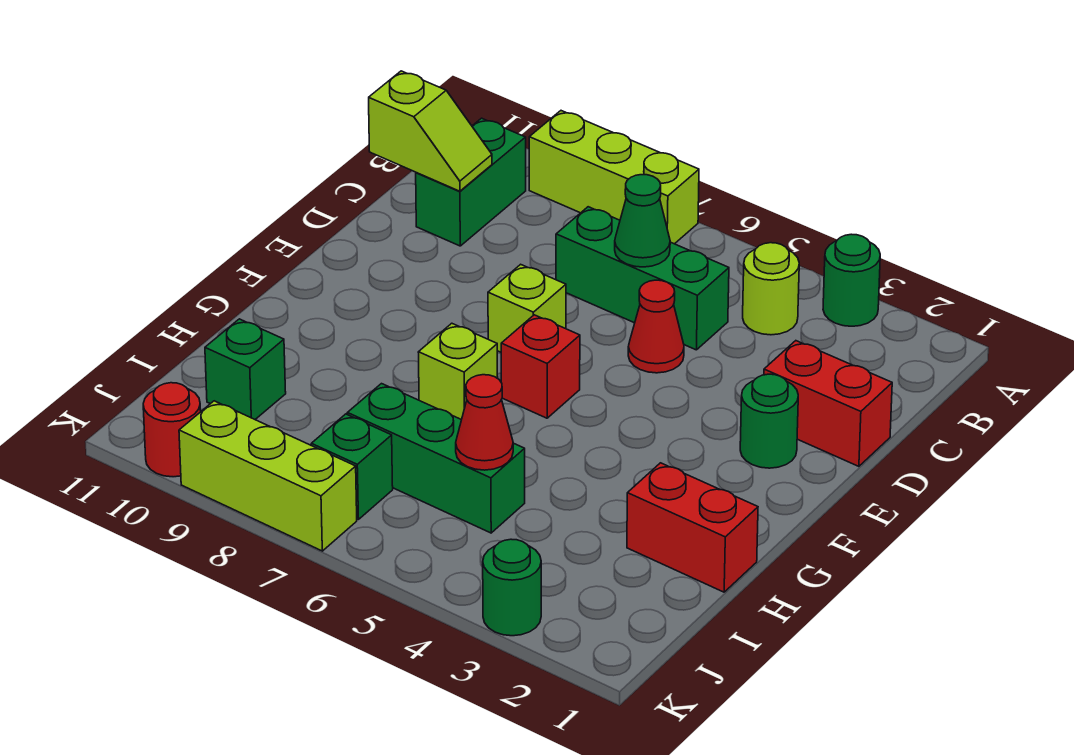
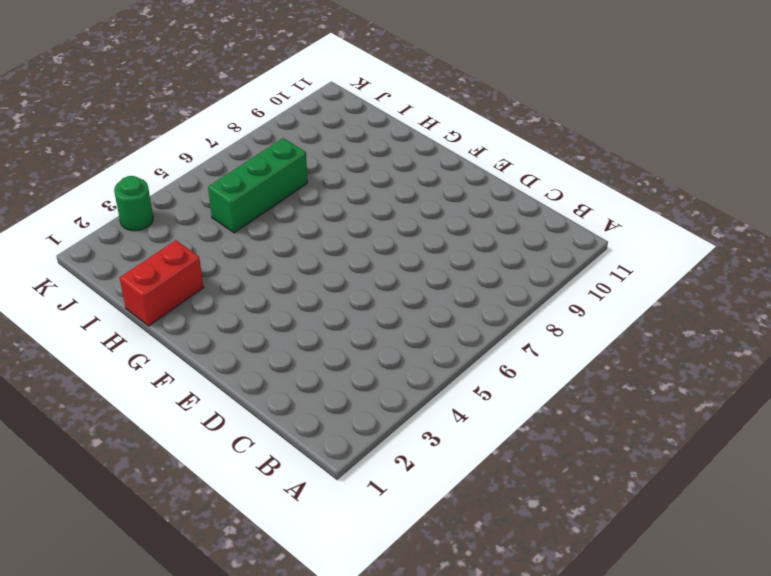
none -> green round brick A3 level 1
none -> lime brick A7:A9 level 1
none -> lime round brick B4 level 1

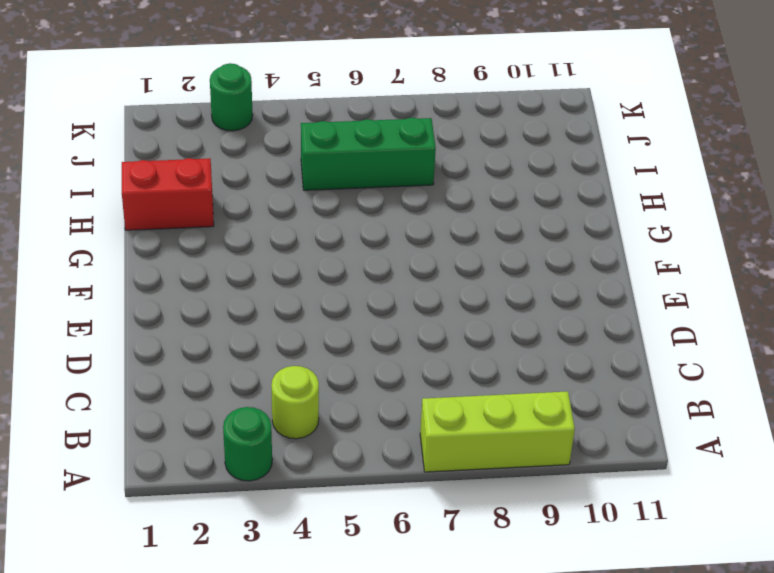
none -> green brick B10:C10 level 1
none -> green brick C5:C7 level 1
none -> red brick D1:D2 level 1

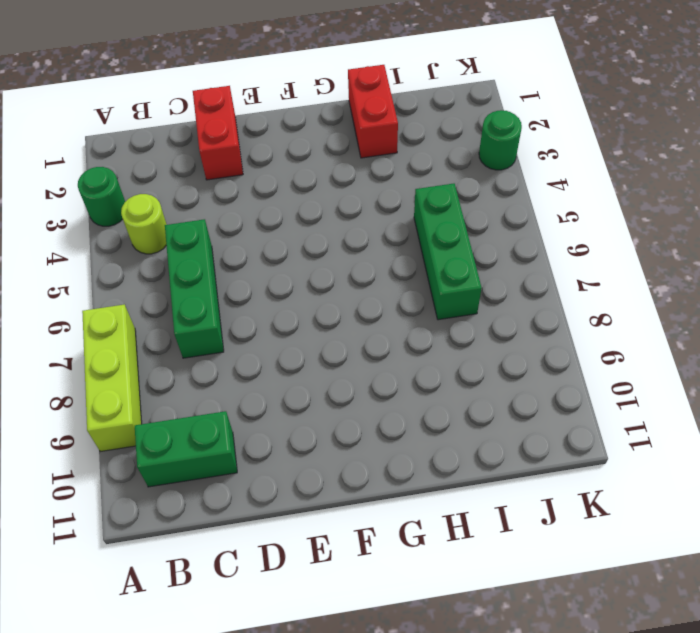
none -> red cone D5 level 1
none -> green round brick E2 level 1
none -> lime brick E7 level 1

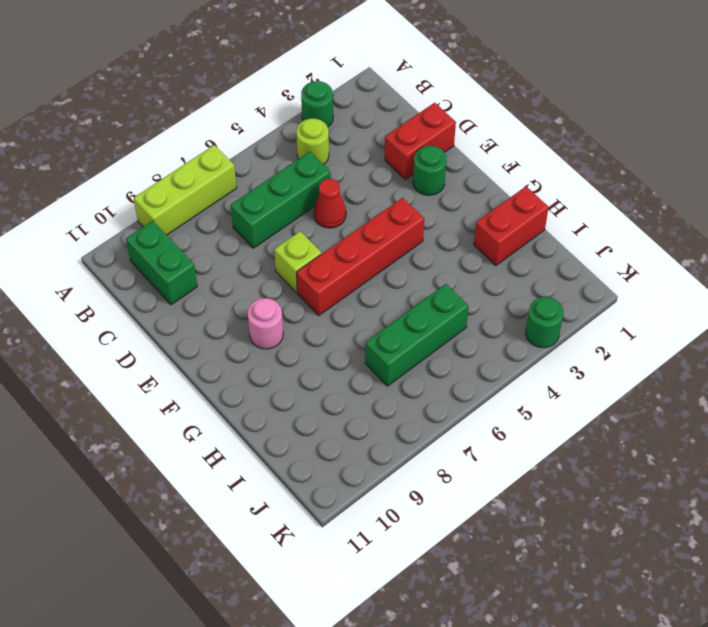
red brick F4:F7 level 1 -> red brick F6 level 1
pink round brick F9 level 1 -> none
none -> lime brick G7 level 1
none -> green brick I10 level 1
none -> green brick J7 level 1

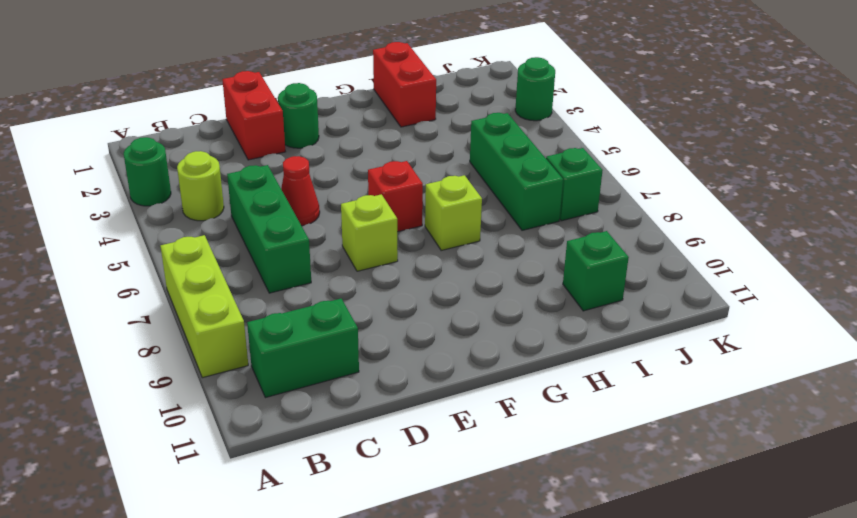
none -> lime brick K7:K9 level 1
none -> red round brick K10 level 1
none -> green cone C6 level 2

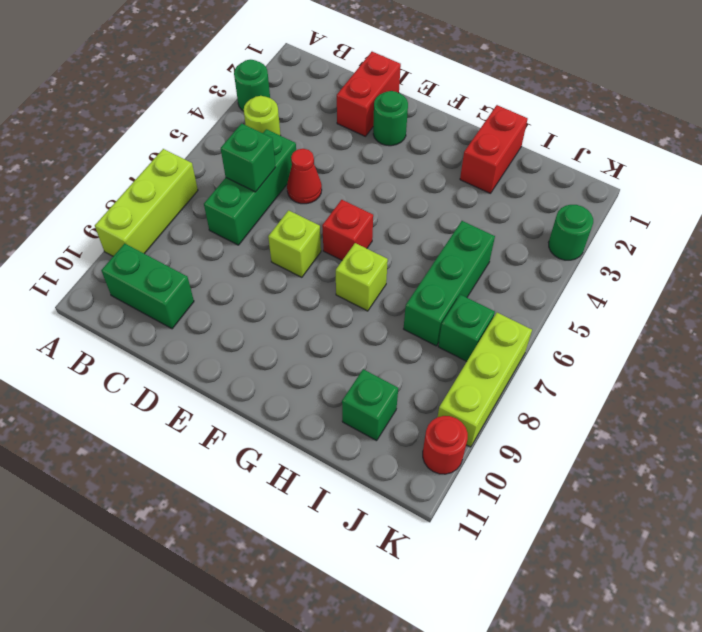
green brick C6 level 2 -> green cone C6 level 2
none -> lime slope C10:C11 level 2 top 11
none -> red cone I5 level 2

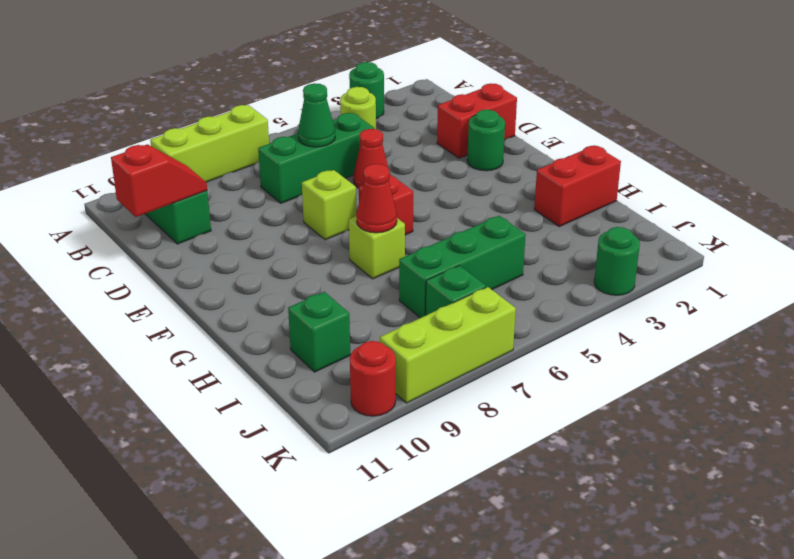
red slope C10:C11 level 2 top 11 -> lime slope C10:C11 level 2 top 11
red cone G7 level 2 -> red cone I5 level 2

